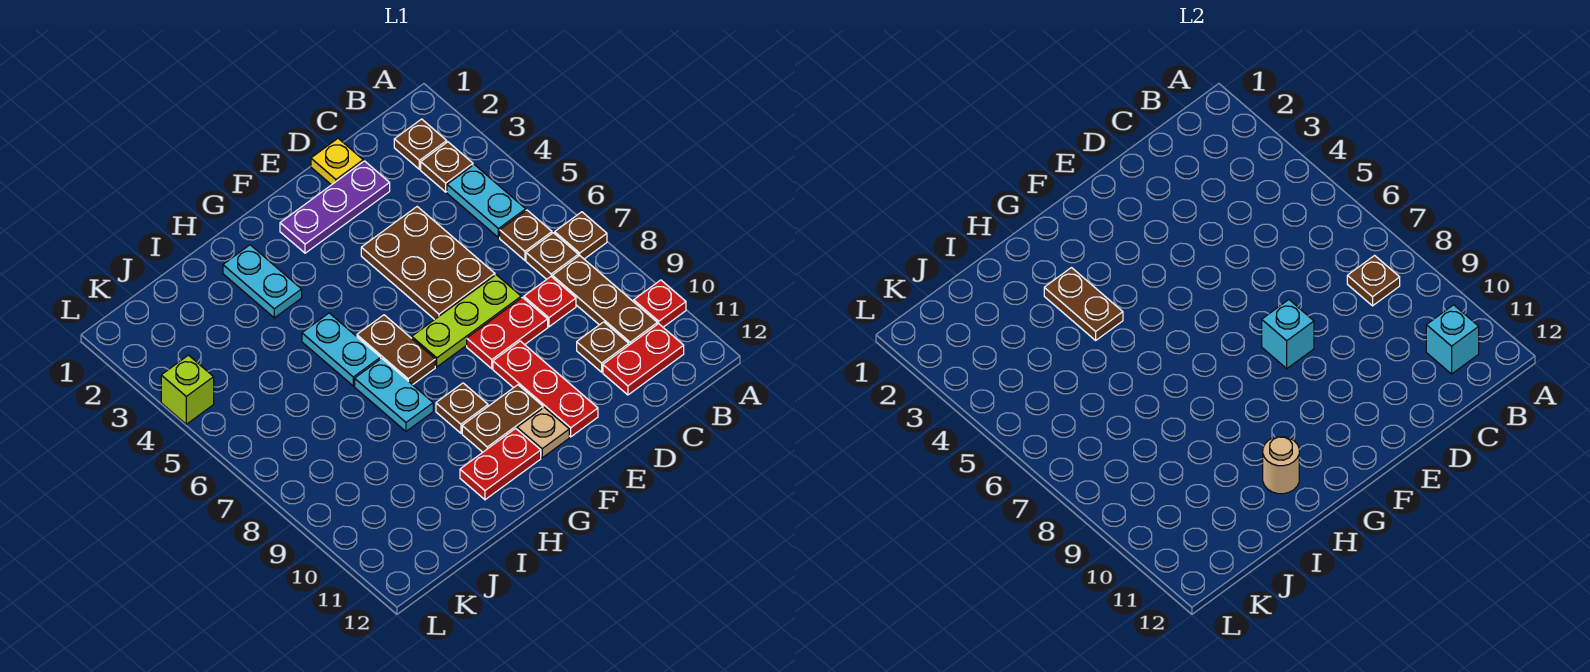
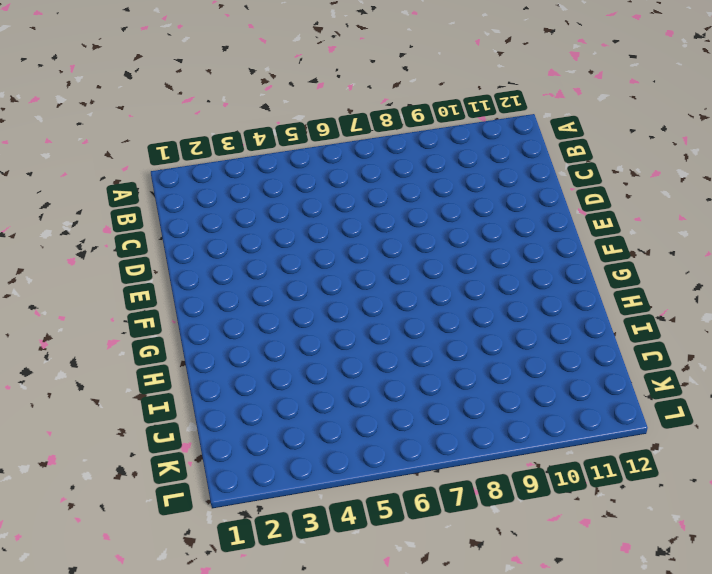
none -> brown plate A7 level 1
none -> red plate A10 level 1
none -> brown plate B2 level 1
none -> brown plate B3 level 1

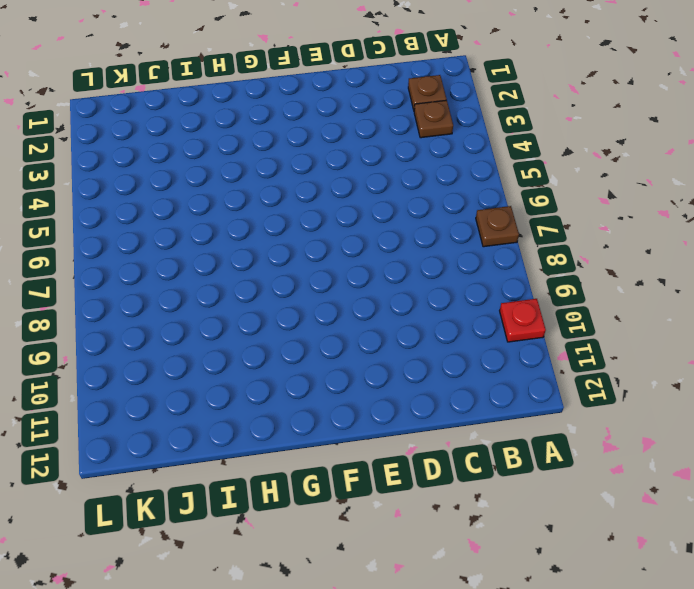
none -> cyan plate B4:B5 level 1
none -> brown plate B6 level 1
none -> brown plate B7 level 1
none -> brown plate B8:B10 level 1

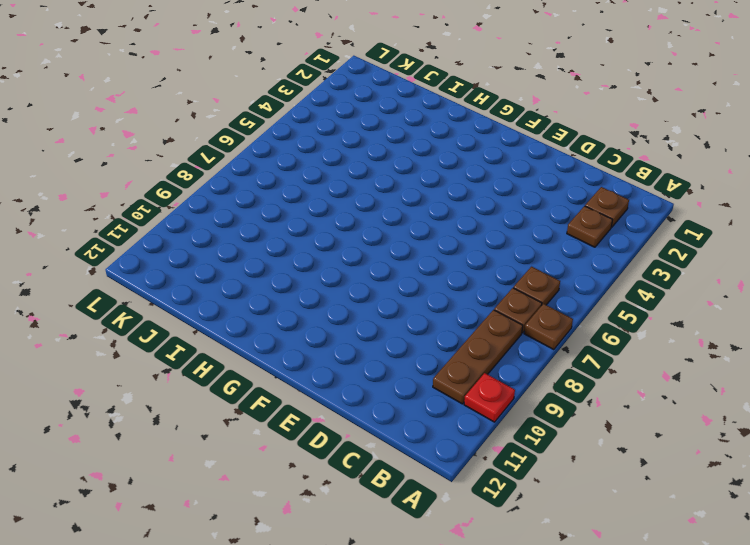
none -> cyan plate B4:B5 level 1
none -> red plate B11:C11 level 1
none -> red plate C8 level 1
none -> brown plate C10 level 1

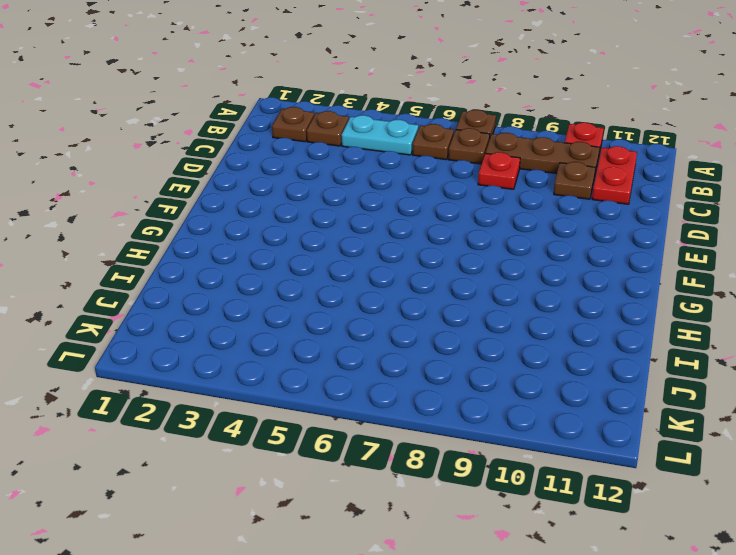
none -> yellow plate D1 level 1
none -> purple plate D2:F2 level 1
none -> brown plate D4:E6 level 1
none -> lime plate D7:F7 level 1

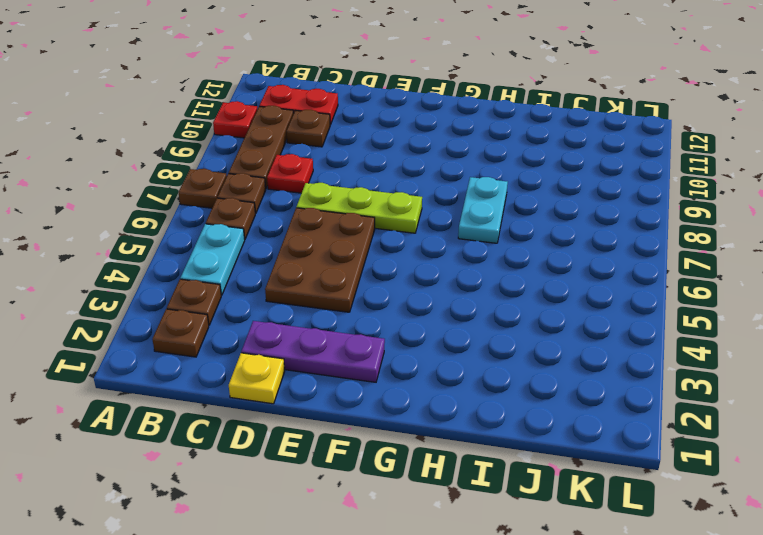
none -> red plate D8:E8 level 1
none -> red plate E9:E11 level 1
none -> brown plate F10:G10 level 1
none -> tan plate F11 level 1

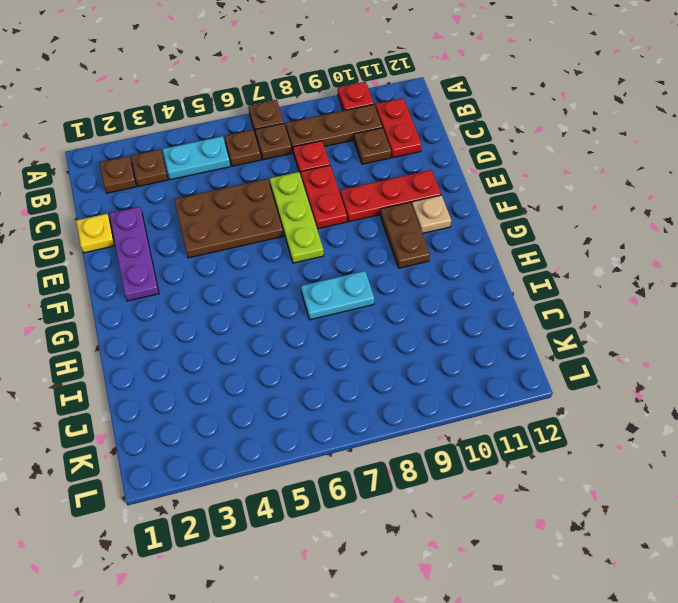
none -> brown plate G6:G7 level 1
none -> brown plate G9 level 1
none -> red plate G11:H11 level 1
none -> cyan plate H2:H3 level 1

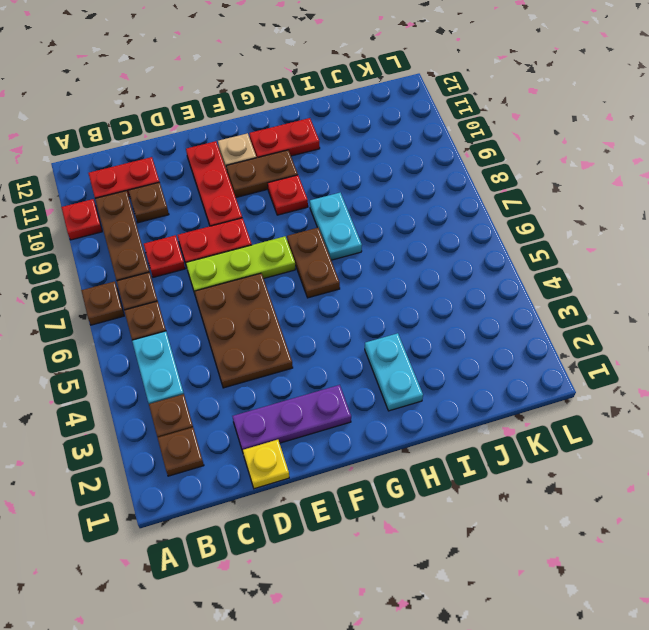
red plate G9 level 1 -> brown plate G9 level 1
none -> cyan plate H5:H6 level 1
none -> lime brick L4 level 1
none -> brown plate B8 level 2
none -> cyan brick B11 level 2

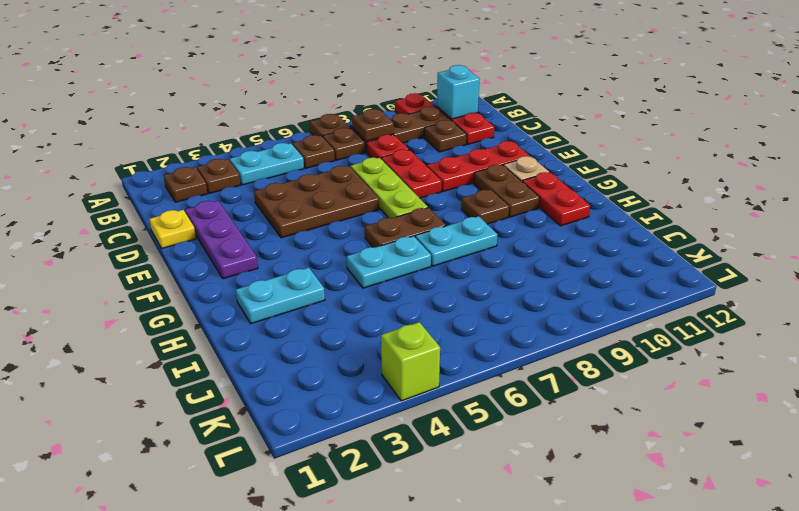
none -> cyan brick E8 level 2
none -> brown plate H3:H4 level 2
none -> tan round brick H11 level 2

